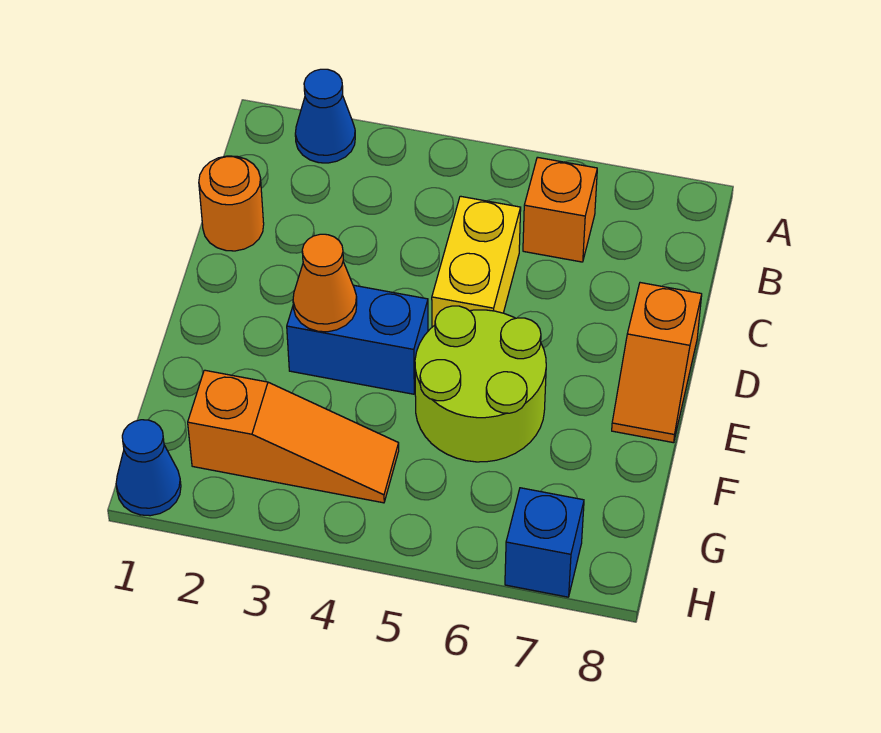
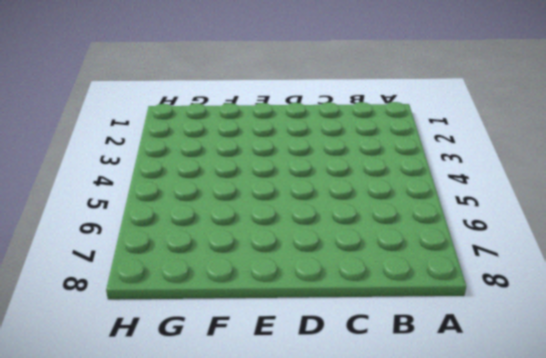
none -> blue cone A2 level 1
none -> orange brick B6 level 1

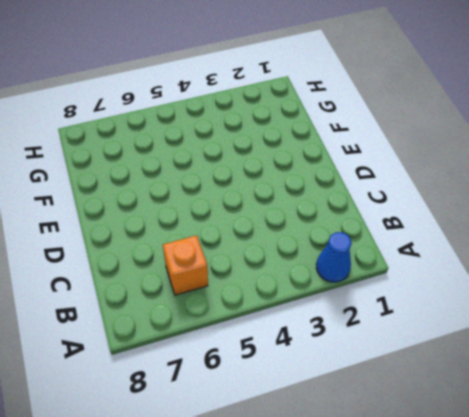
none -> orange round brick C1 level 1
none -> yellow brick C5:D5 level 1

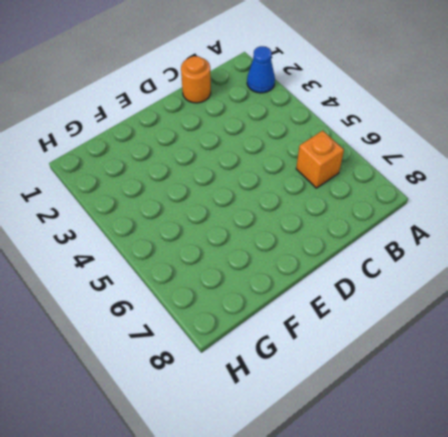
none -> yellow brick C5:D5 level 1
none -> orange slope D8:E8 level 1 top D

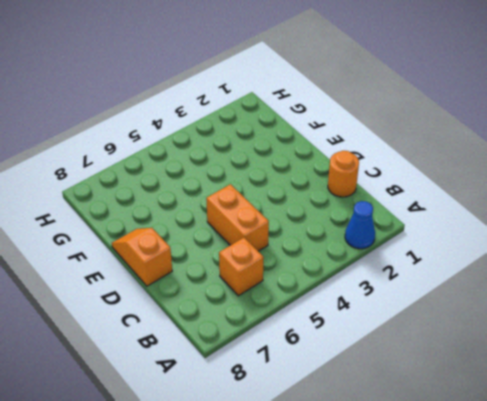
orange brick C5:D5 level 1 -> yellow brick C5:D5 level 1
none -> blue brick E3:E4 level 1
none -> lime round brick E5:F6 level 1

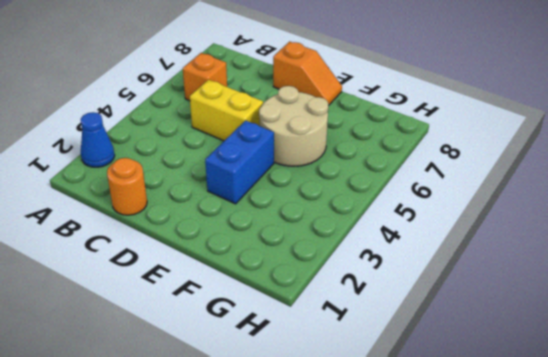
tan round brick E5:F6 level 1 -> lime round brick E5:F6 level 1
none -> orange slope G2:G4 level 1 top 2
none -> blue cone H1 level 1

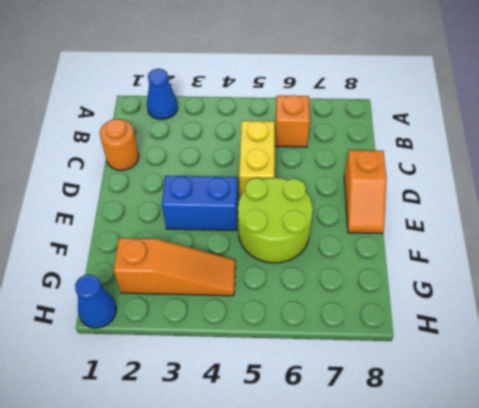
none -> blue brick H7 level 1
none -> orange cone E3 level 2

